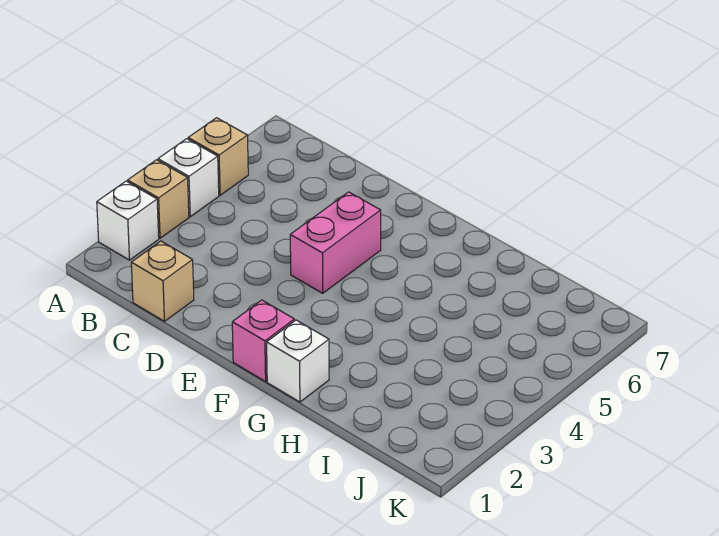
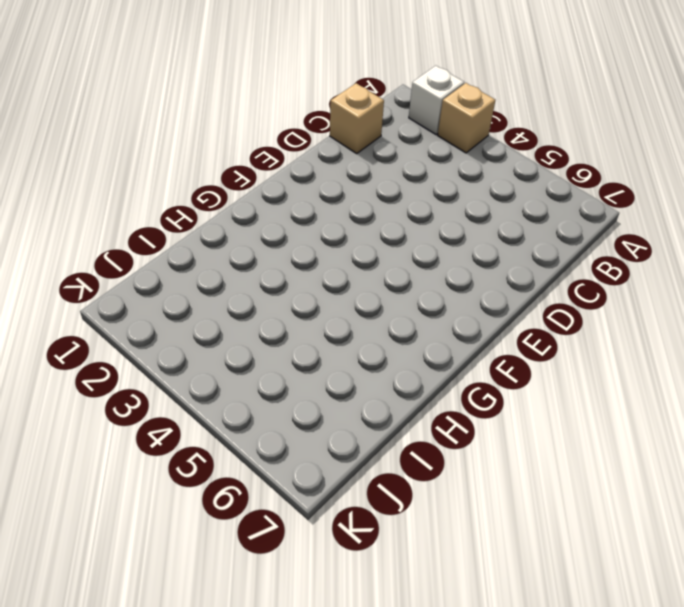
none -> white brick A4 level 1
none -> tan brick A5 level 1

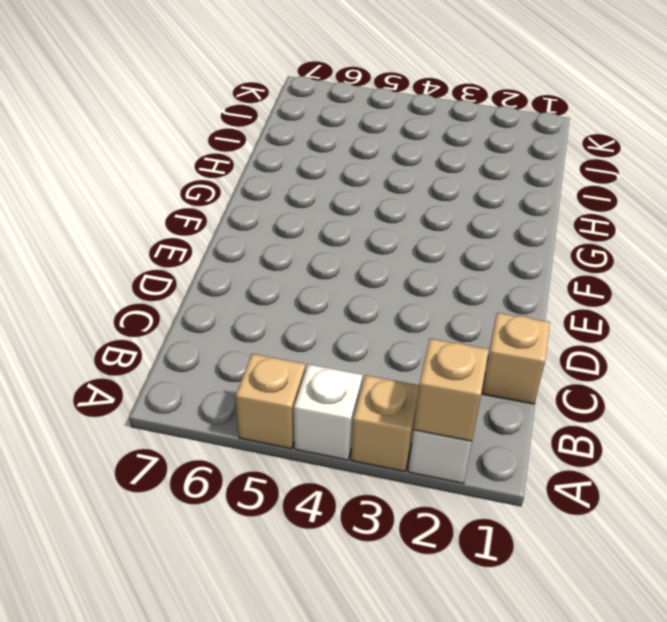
tan brick A2 level 2 -> none
none -> pink brick E4:E5 level 1
none -> pink brick F1 level 1

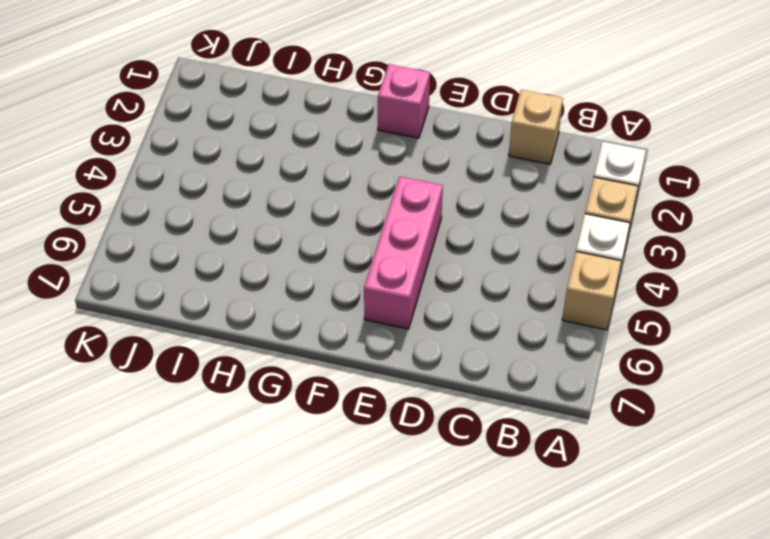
pink brick E4:E6 level 1 -> pink brick E4:E5 level 1
none -> white brick G1 level 1

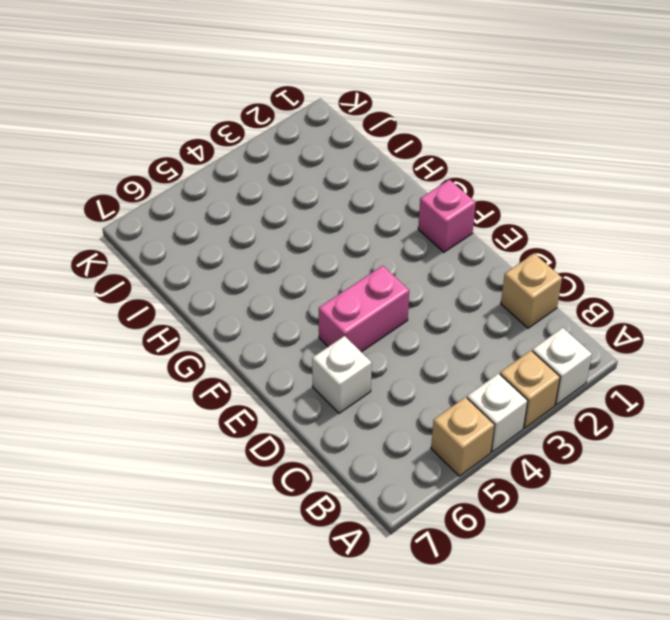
white brick D6 level 1 -> white brick G1 level 1

